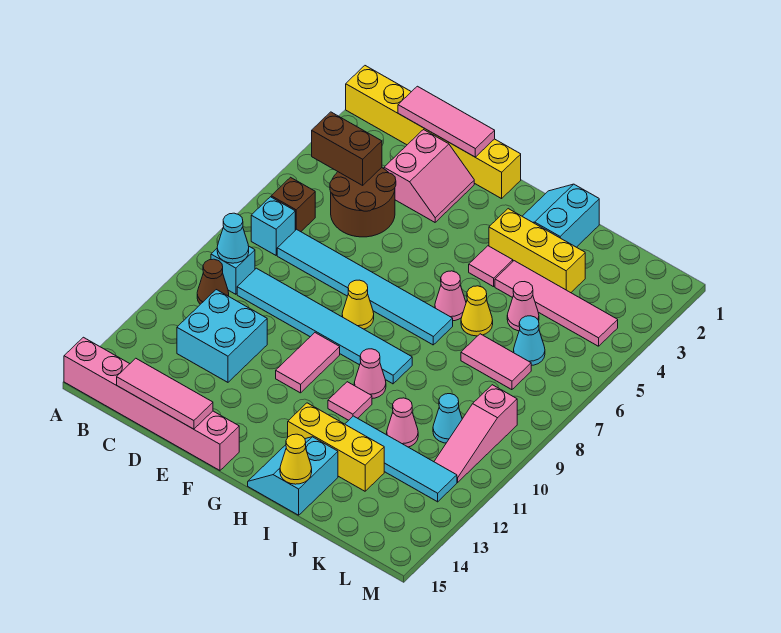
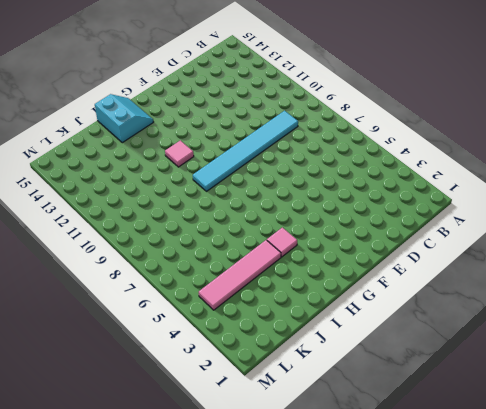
none -> yellow brick A1:F1 level 1
none -> pink brick A15:F15 level 1
none -> brown brick B6 level 1
none -> cyan brick B7 level 1

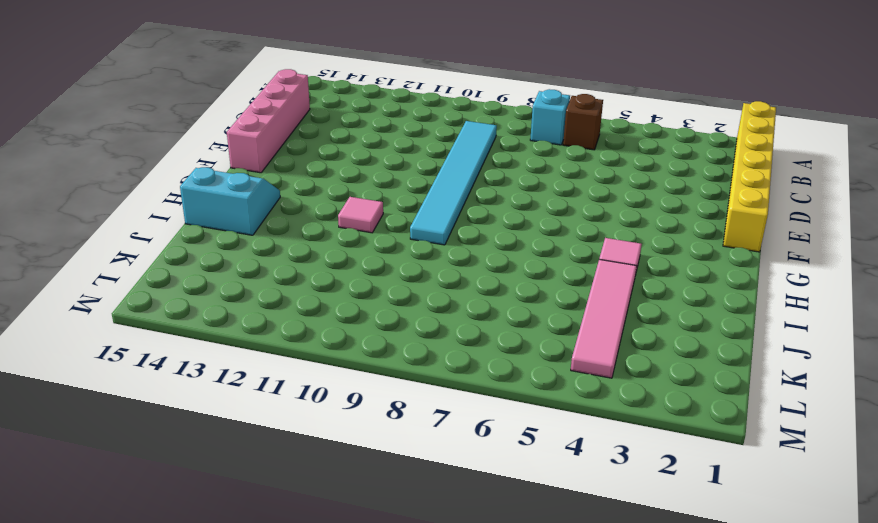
pink brick C15:F15 level 1 -> pink brick A15:F15 level 1
none -> cyan brick B9 level 1
none -> brown cone B10 level 1
none -> brown round brick C4:D5 level 1
none -> cyan tile C7:H7 level 1

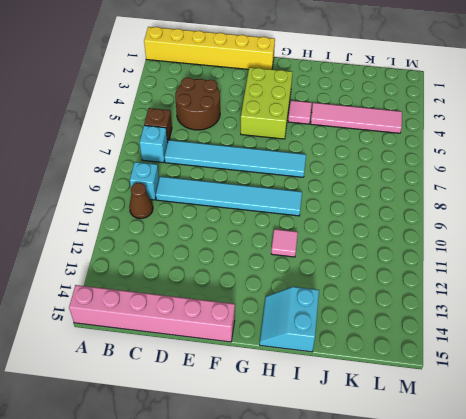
lime brick F3:G5 level 1 -> none
none -> cyan brick C11:D12 level 1
none -> pink slope D2:E3 level 1 top D
none -> yellow cone F8 level 1
none -> pink tile F10:F11 level 1

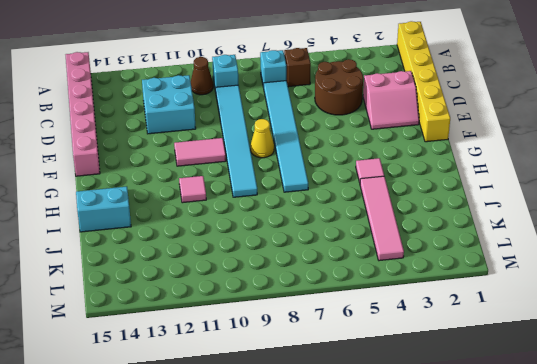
none -> cyan slope H1:I2 level 1 top I
none -> yellow brick H3:J3 level 1
none -> pink cone H6 level 1
none -> pink cone H10 level 1

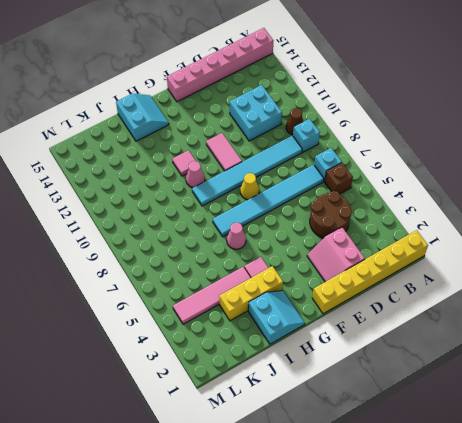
none -> yellow brick H13:J13 level 1
none -> yellow cone I6 level 1
none -> cyan tile I12:L12 level 1
none -> pink cone J5 level 1

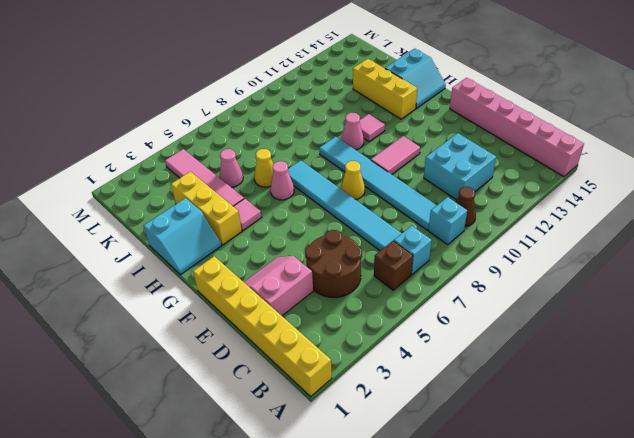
none -> cyan tile I12:L12 level 1
none -> pink tile J7:K7 level 1
none -> pink cone J11 level 1
none -> cyan cone K6 level 1

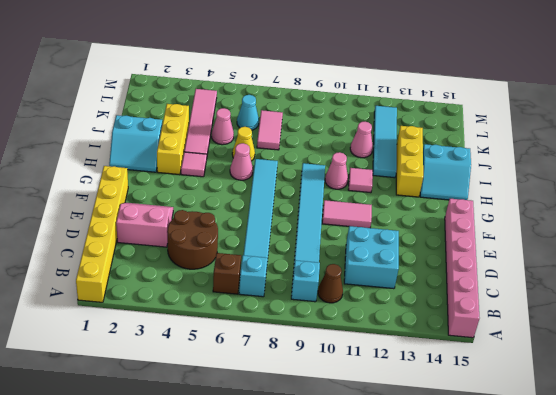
none -> yellow cone F8 level 1
none -> cyan cone K10 level 1
none -> pink slope L9:L11 level 1 top 9
none -> brown brick B4:C4 level 2

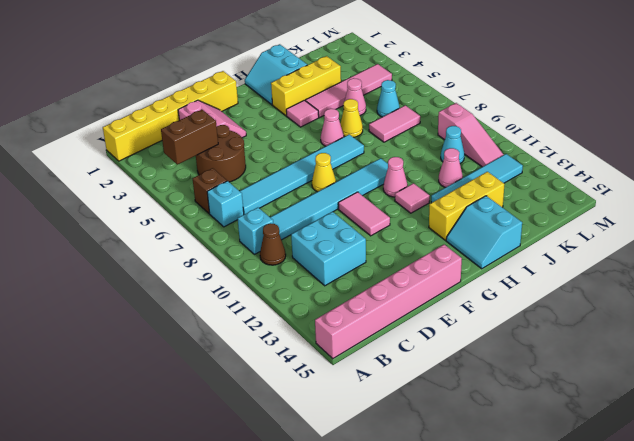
none -> cyan cone B9 level 2
none -> pink tile C1:E1 level 2
none -> pink tile C15:E15 level 2
none -> yellow cone I15 level 2

